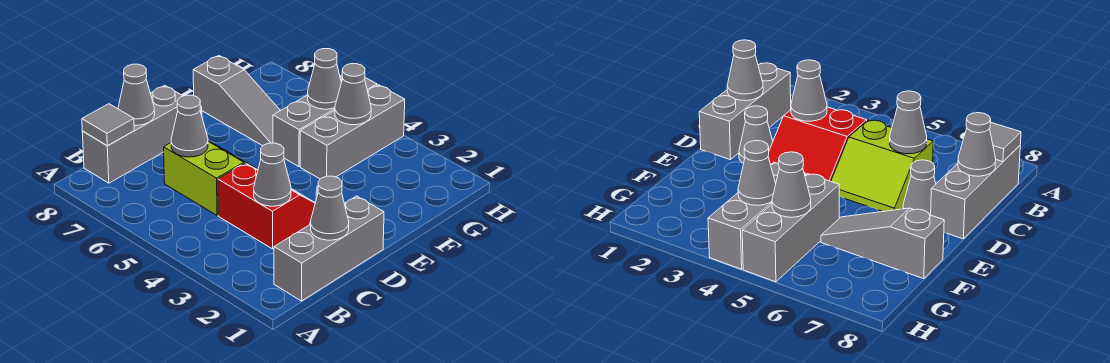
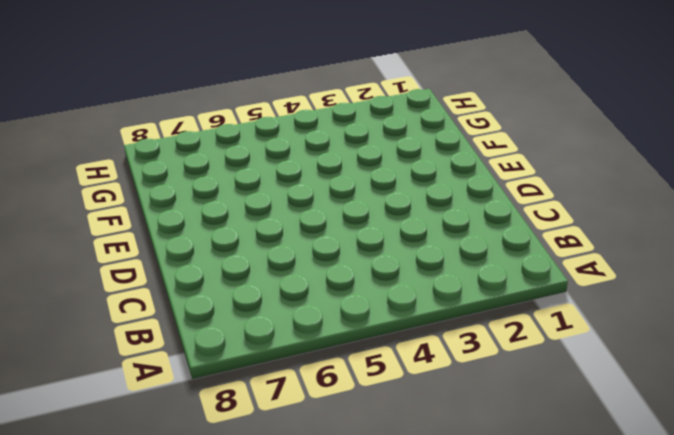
none -> grey brick B1:D1 level 1
none -> grey brick B8:D8 level 1
none -> red slope C3:D4 level 1 top C

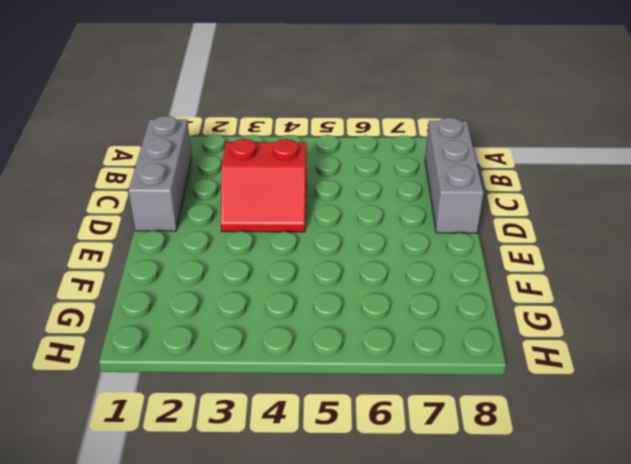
none -> lime slope C5:D6 level 1 top C
none -> grey cone D2 level 1
none -> grey cone D7 level 1

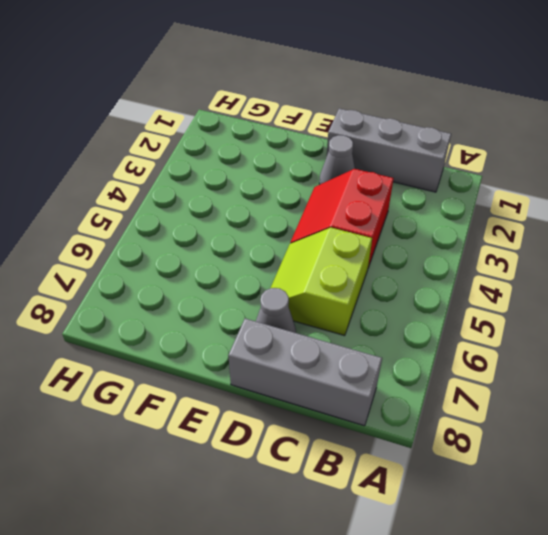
none -> grey brick F4:H4 level 1
none -> grey brick F5:H5 level 1
none -> grey slope F6:F8 level 1 top 8

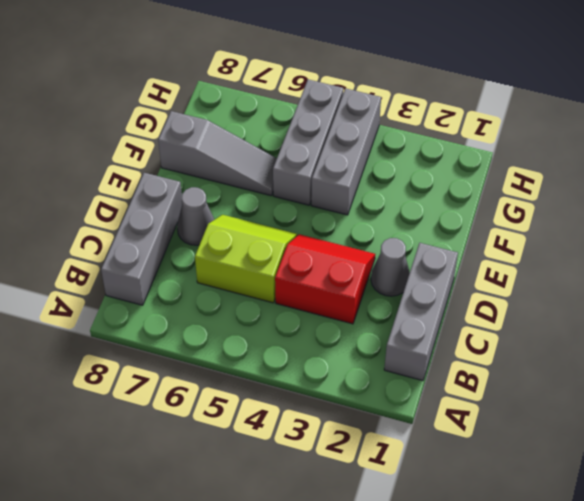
none -> grey tile B8 level 2
none -> grey cone C1 level 2
none -> grey cone C3 level 2

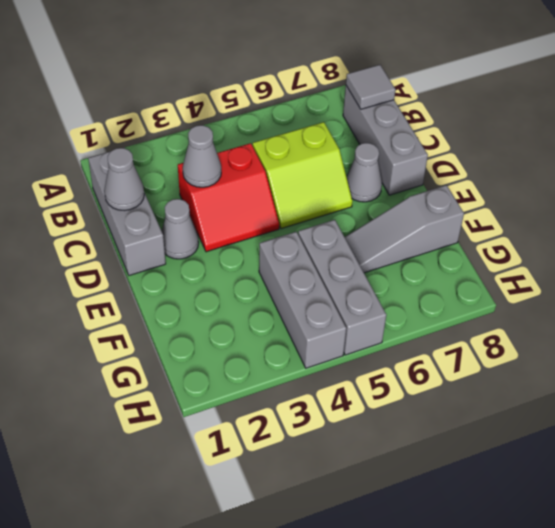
none -> grey cone C6 level 2
none -> grey cone C8 level 2
none -> grey cone G4 level 2

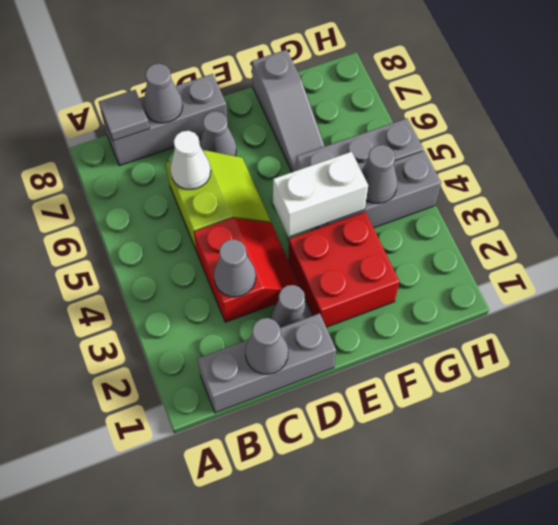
white cone C6 level 2 -> grey cone C6 level 2
red brick E2:F3 level 1 -> none
white brick E4:F4 level 2 -> none
none -> grey cone G5 level 2

